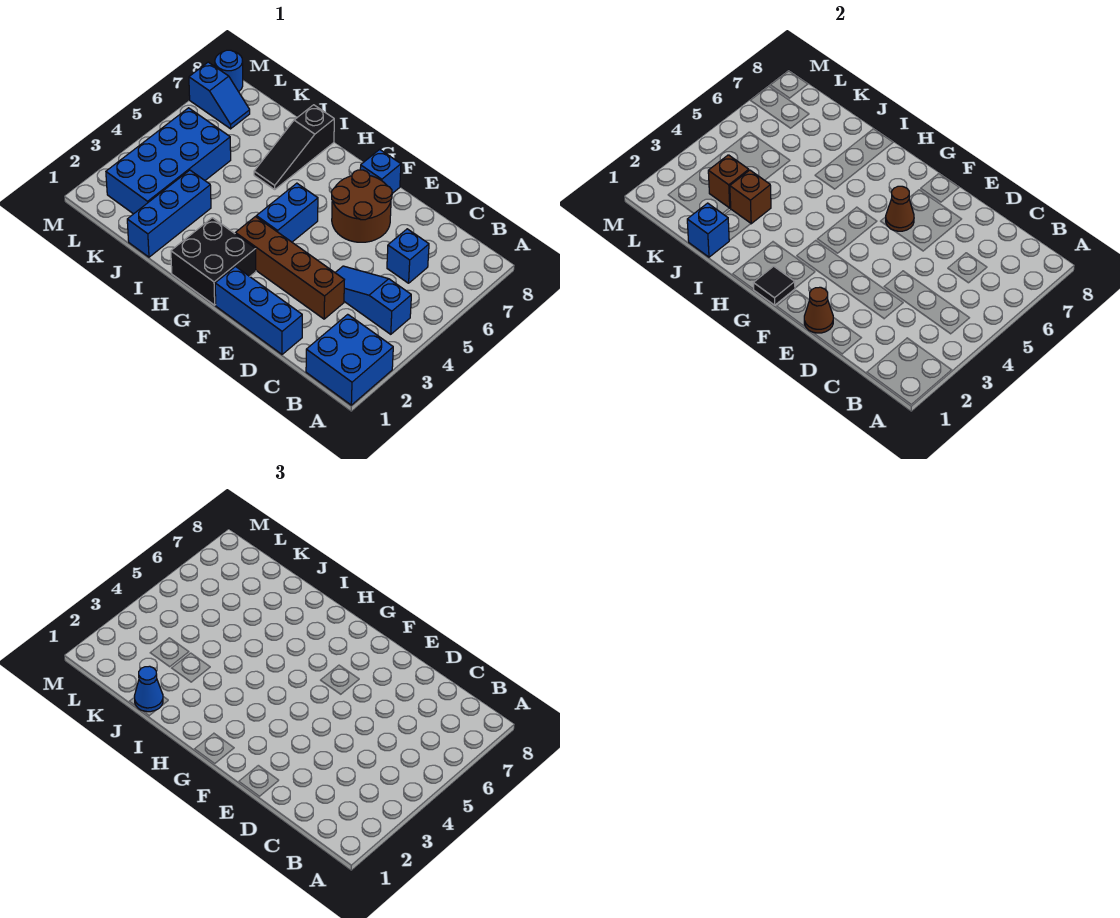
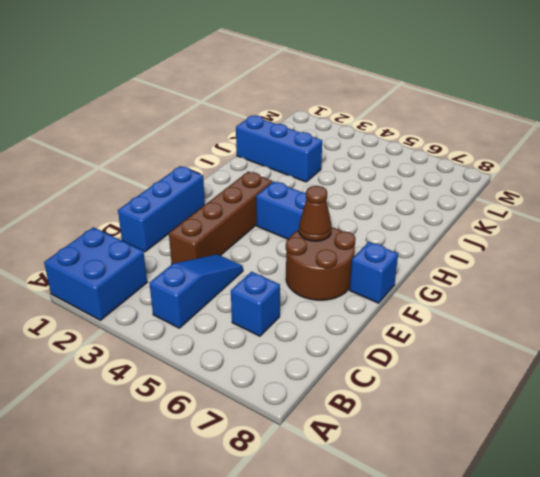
none -> black brick G1:H2 level 1
none -> black slope I6:I8 level 1 top 8
none -> blue brick K2:L5 level 1

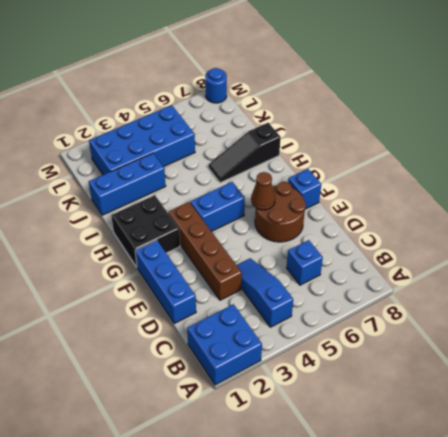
none -> blue slope L7:M7 level 1 top M
none -> brown cone E1 level 2
none -> black tile G1 level 2

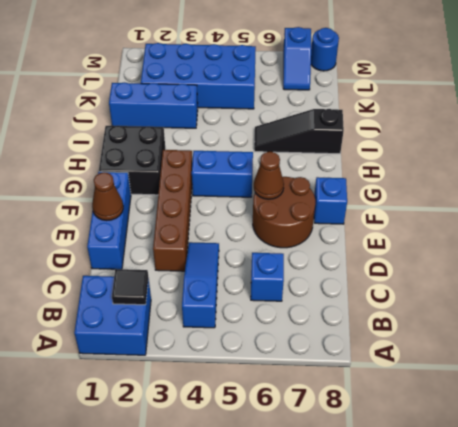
black tile B2 level 2 -> black tile G1 level 2
none -> blue brick J1 level 2
none -> brown brick J3 level 2
none -> brown brick K3 level 2

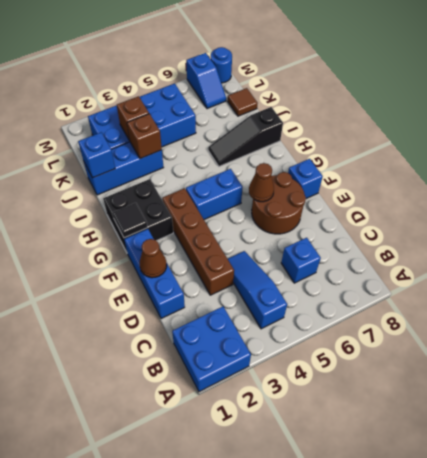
brown tile K8 level 1 -> none
none -> blue cone J1 level 3

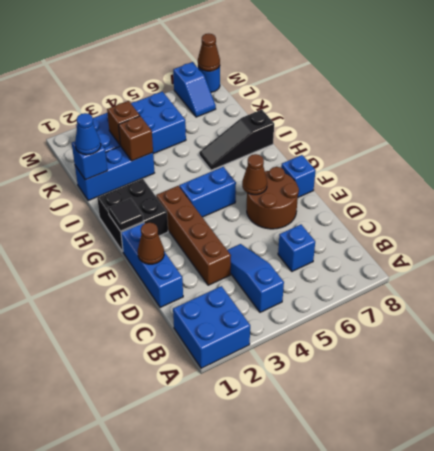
brown cone M8 level 2 -> none

